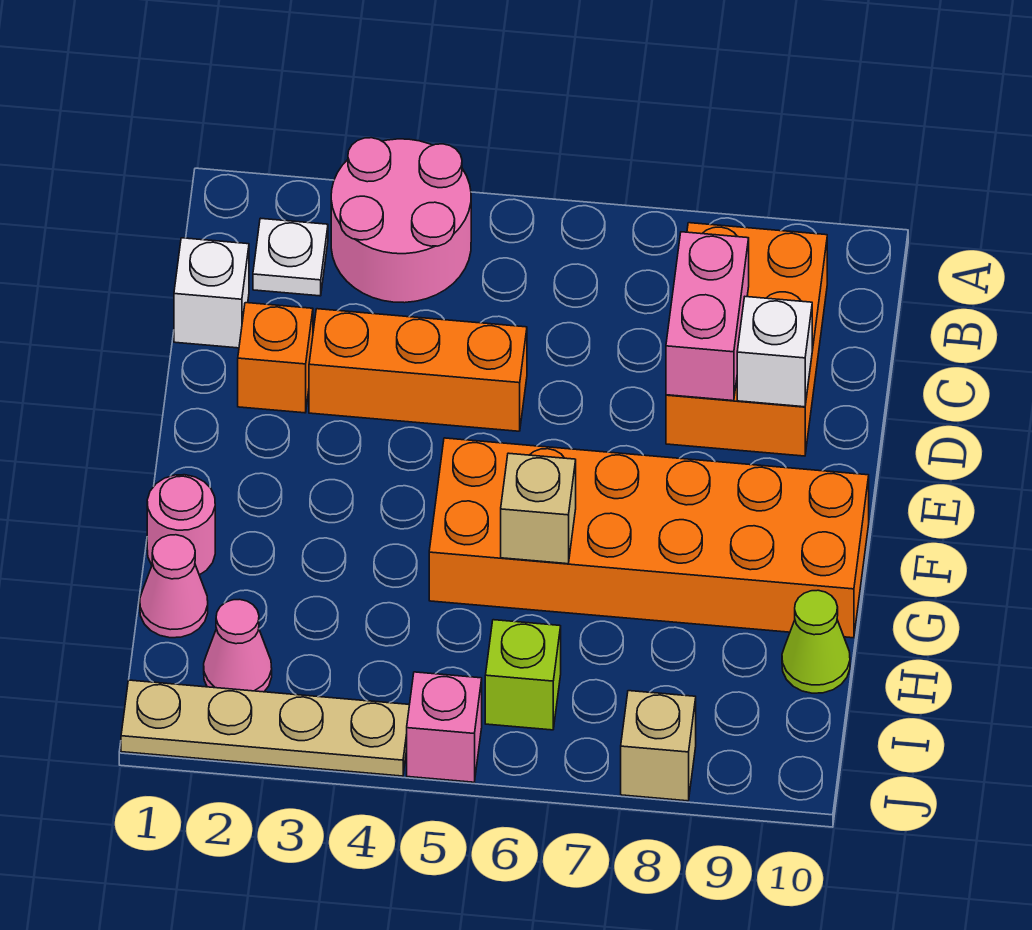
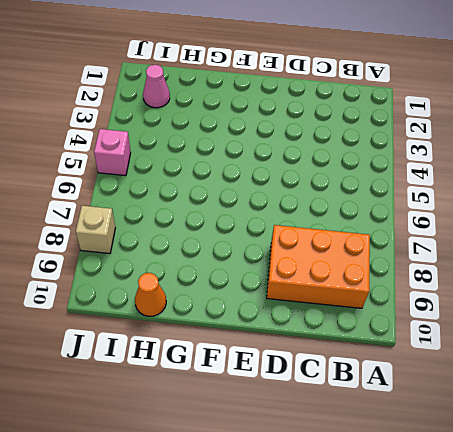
orange cone H10 level 1 -> lime cone H10 level 1
none -> pink round brick A3:B4 level 1
none -> white plate B2 level 1
none -> white brick C1 level 1

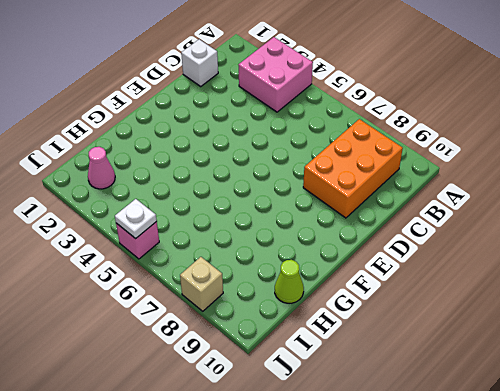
pink brick A3:B4 level 1 -> pink round brick A3:B4 level 1
white plate J5 level 2 -> white plate B2 level 1
none -> orange brick D2 level 1
none -> orange brick D3:D5 level 1
none -> orange brick F5:G10 level 1

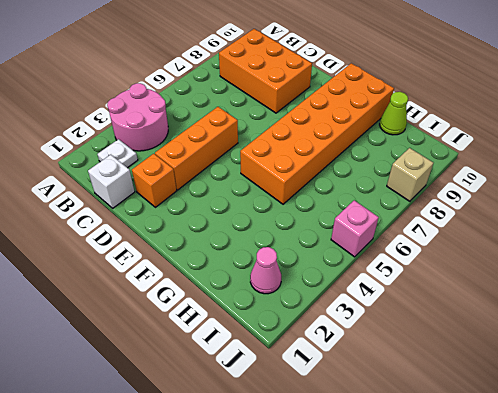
none -> pink round brick G1 level 1
none -> pink cone H1 level 1
none -> lime brick I6 level 1

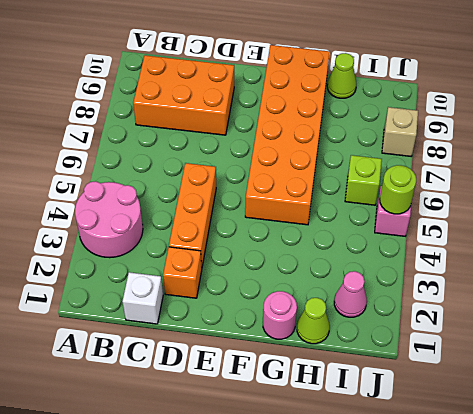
lime cone H1 level 1 -> pink cone H1 level 1
lime round brick J5 level 2 -> none
none -> white plate B2 level 1
none -> tan plate J1:J4 level 1
none -> pink brick C8:D8 level 2

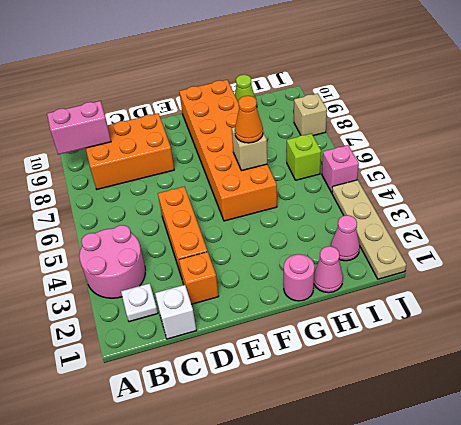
pink brick A9:B9 level 2 -> pink brick C8:D8 level 2
orange cone G6 level 3 -> none
none -> white brick D9 level 2

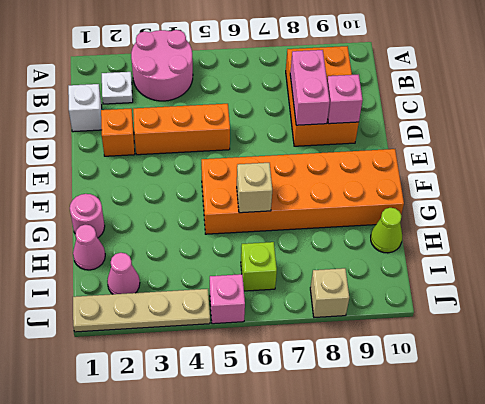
pink brick D9 level 2 -> white brick D9 level 2

